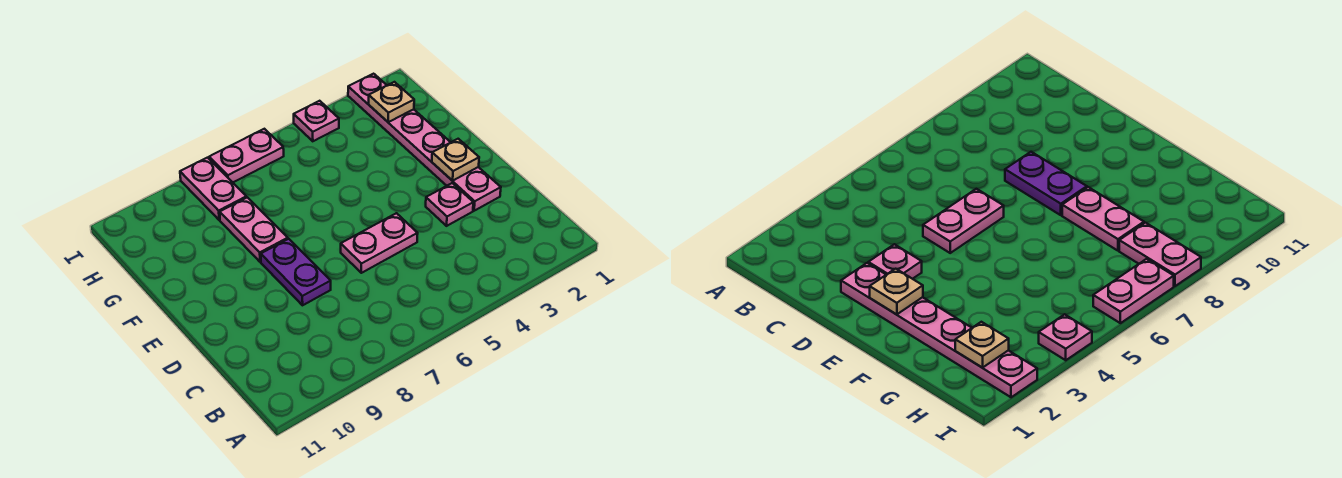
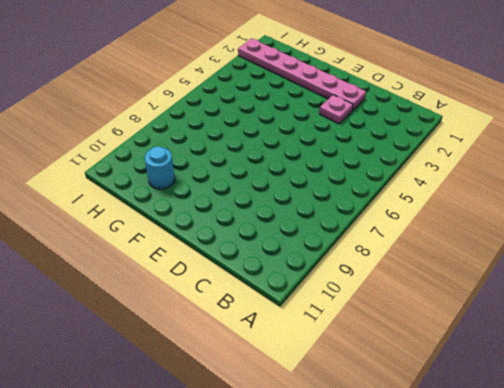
cyan round brick G10 level 1 -> none
none -> pink plate D5:D6 level 1
none -> purple plate D8:E8 level 1

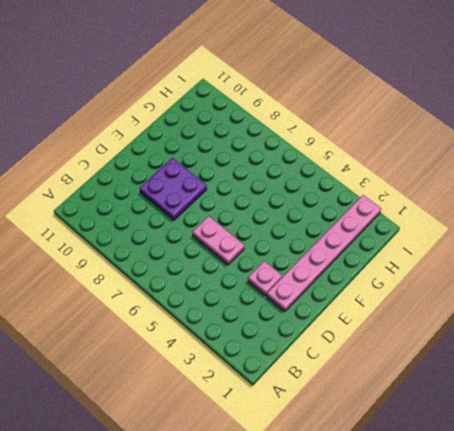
purple plate D8:E9 level 1 -> purple plate D8:E8 level 1
none -> pink plate F8:G8 level 1
none -> pink plate H8:I8 level 1

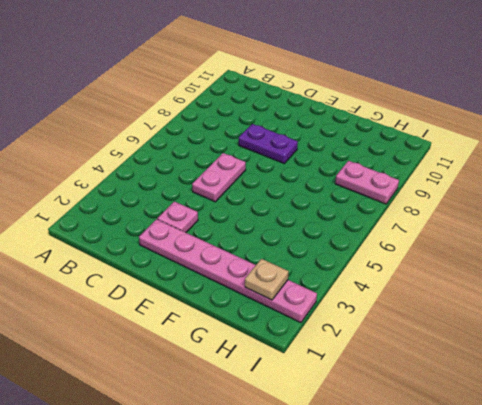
none -> pink plate F8:G8 level 1
none -> pink plate I4 level 1

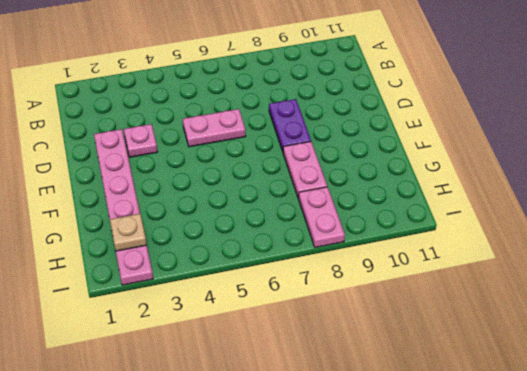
none -> pink plate I4 level 1
none -> pink plate I6:I7 level 1

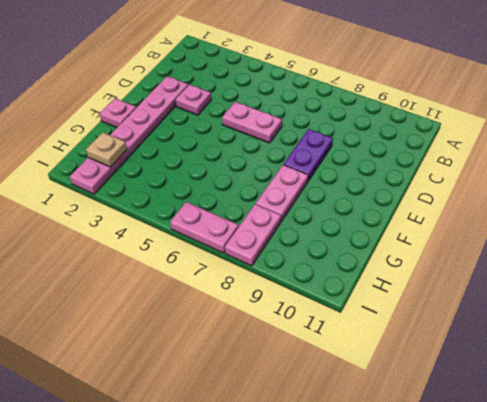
pink plate F1 level 1 -> pink plate I4 level 1
none -> tan plate E2 level 2

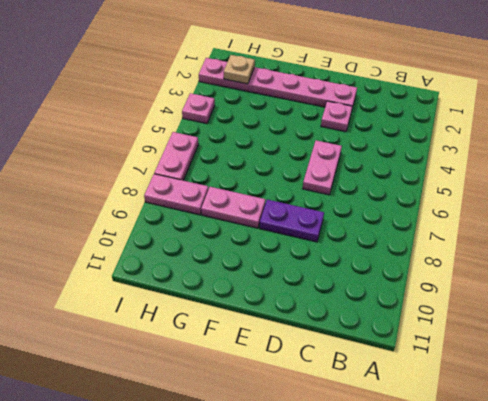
none -> tan plate E2 level 2

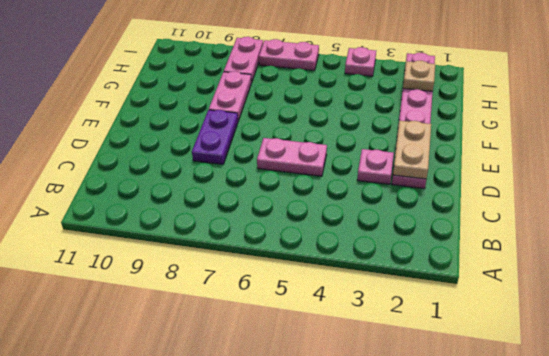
tan plate D2:E2 level 2 -> tan plate E2 level 2

